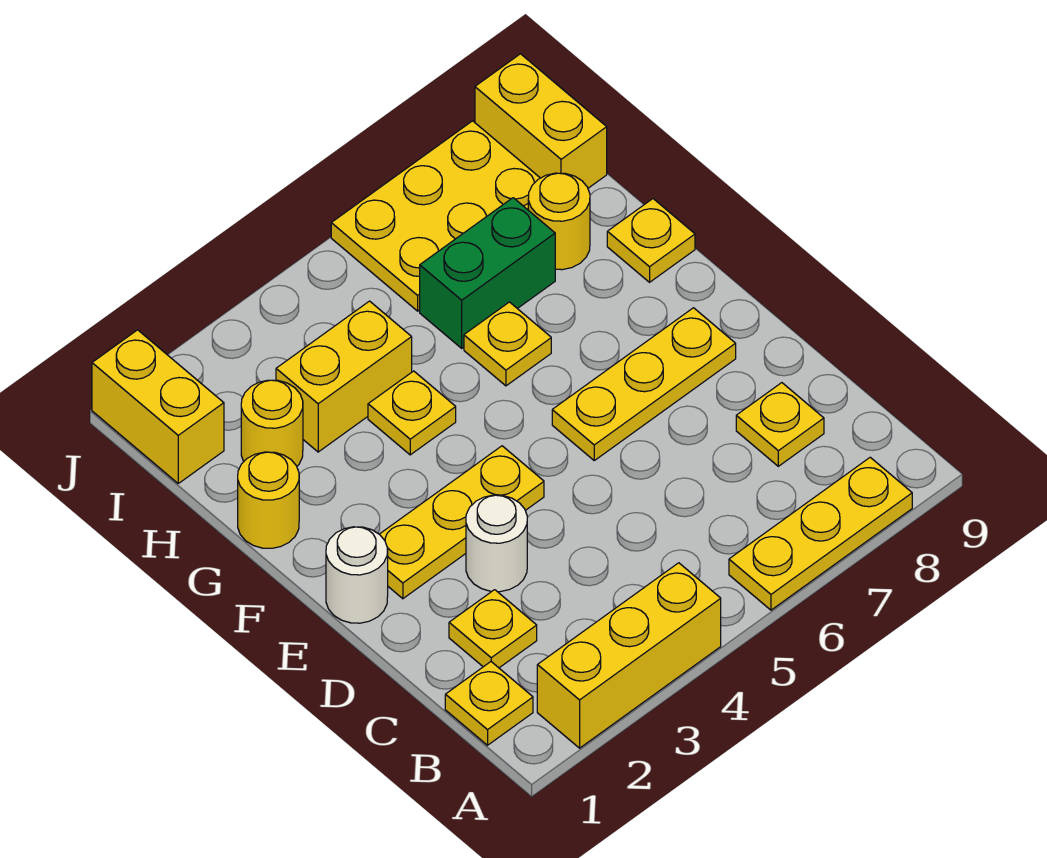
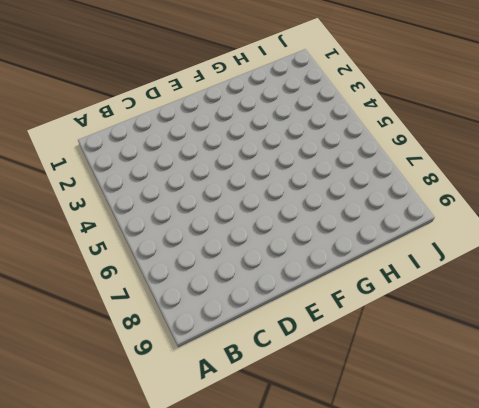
none -> yellow brick A2:A4 level 1
none -> yellow plate A6:A8 level 1
none -> yellow plate B1 level 1

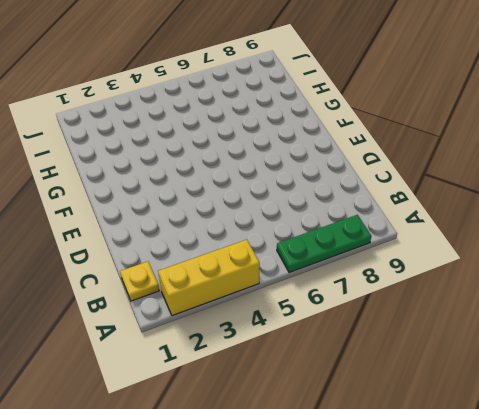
green plate A6:A8 level 1 -> yellow plate A6:A8 level 1
none -> yellow plate C2 level 1
none -> yellow plate C8 level 1
none -> white round brick D3 level 1

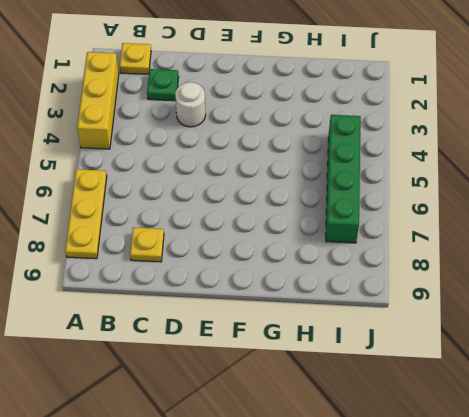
green plate C2 level 1 -> yellow plate C2 level 1
green brick I4:I7 level 1 -> yellow plate I6:J8 level 1
none -> white round brick E1 level 1
none -> yellow plate E2:E4 level 1
none -> yellow plate E6:E8 level 1

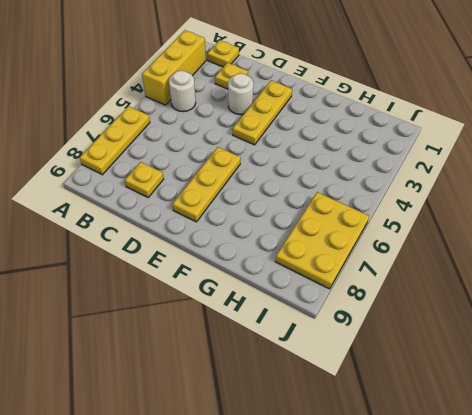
white round brick B4 level 1 -> white round brick E1 level 1
none -> yellow round brick G1 level 1
none -> yellow plate G4 level 1
none -> yellow plate G6 level 1

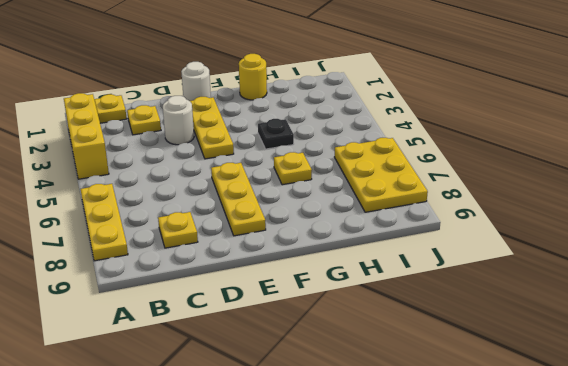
black plate G4 level 1 -> yellow plate G4 level 1
none -> yellow plate G9 level 1
none -> yellow round brick H2 level 1
none -> yellow brick H3:H4 level 1

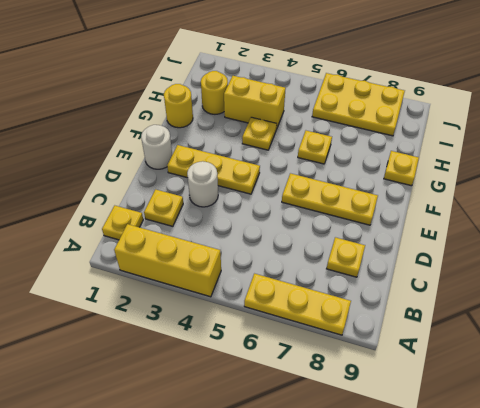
none -> green brick H6:H7 level 1
none -> yellow round brick H8 level 1
none -> yellow brick I1:J1 level 1

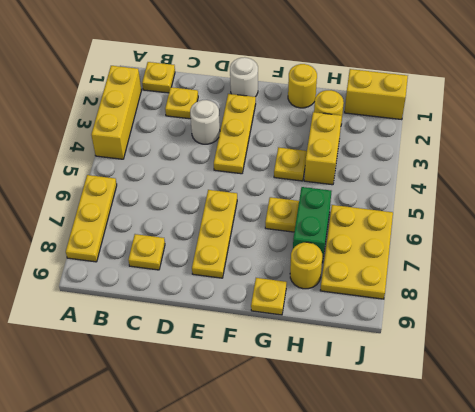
none -> yellow brick I9:J9 level 1

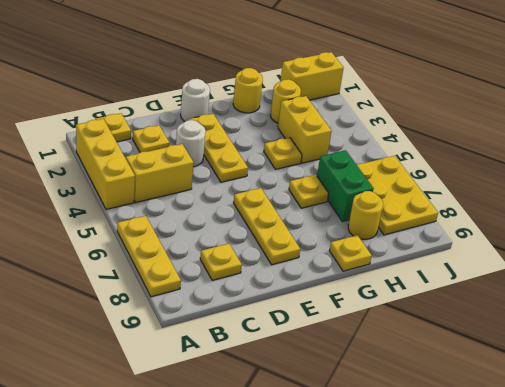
yellow brick B4:C4 level 1 -> yellow brick I9:J9 level 1

